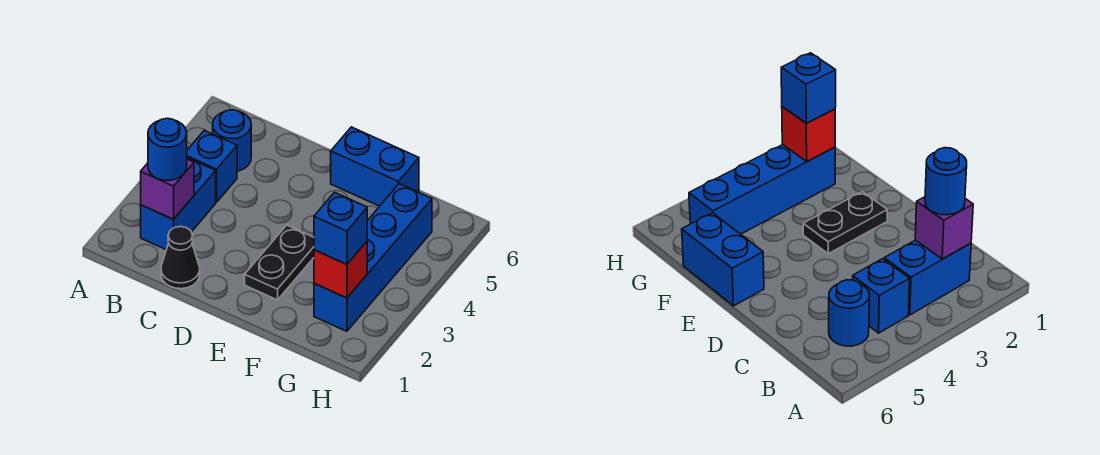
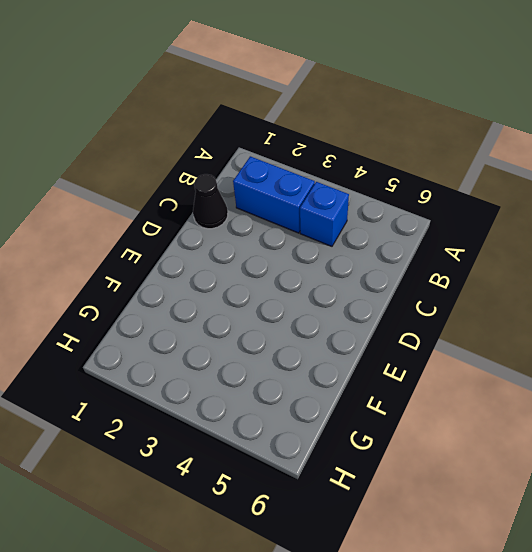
none -> blue round brick B5 level 1
none -> black plate E2:E3 level 1

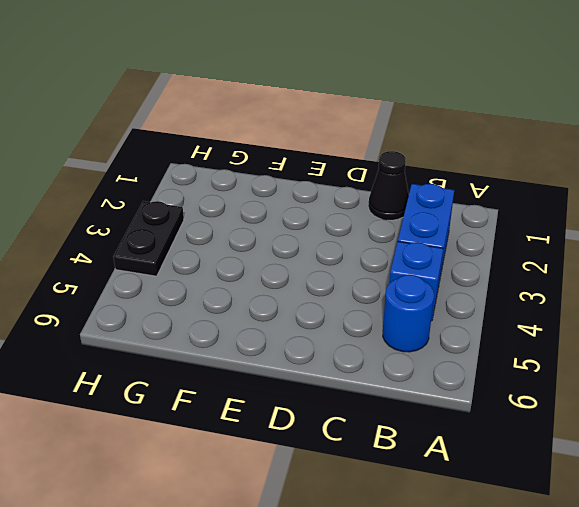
black plate H3:H4 level 1 -> black plate E2:E3 level 1
none -> blue brick E6:F6 level 1
none -> blue brick G2:G5 level 1

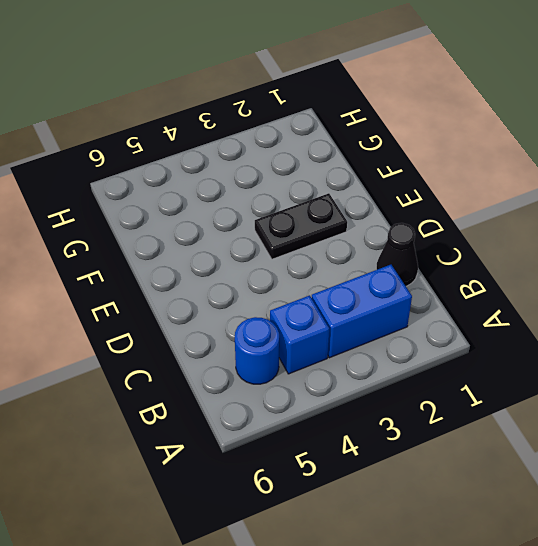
none -> blue brick E6:F6 level 1
none -> blue brick G2:G5 level 1

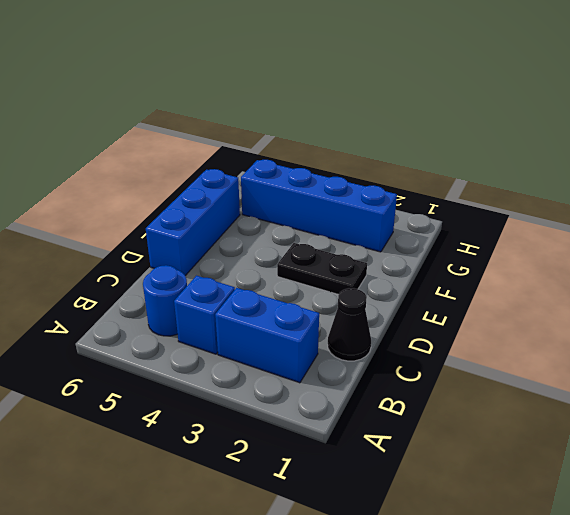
blue brick D6:F6 level 1 -> blue brick E6:F6 level 1
none -> purple brick B2 level 2
none -> red brick G2 level 2

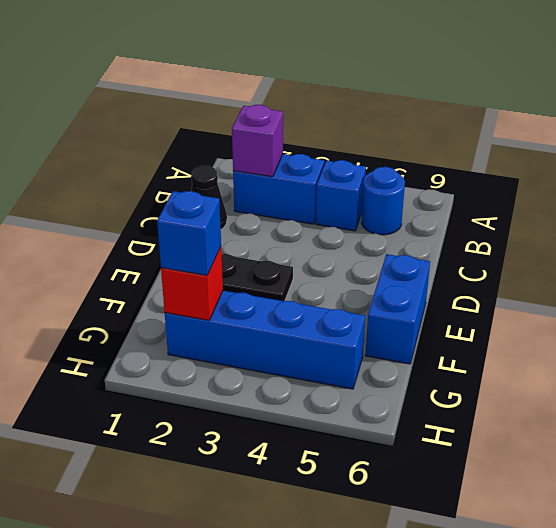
none -> blue round brick B2 level 3

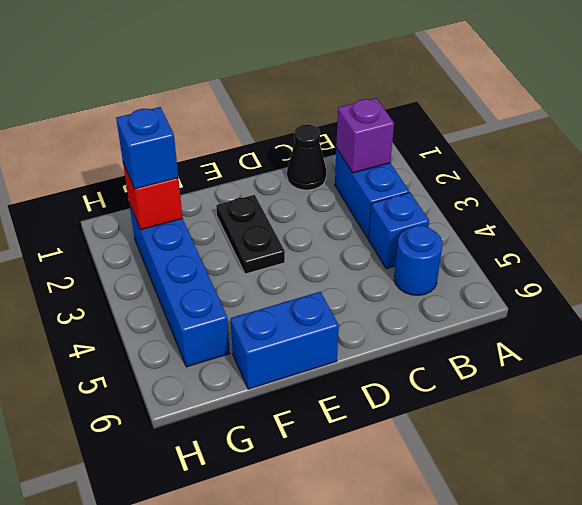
none -> blue round brick B2 level 3

